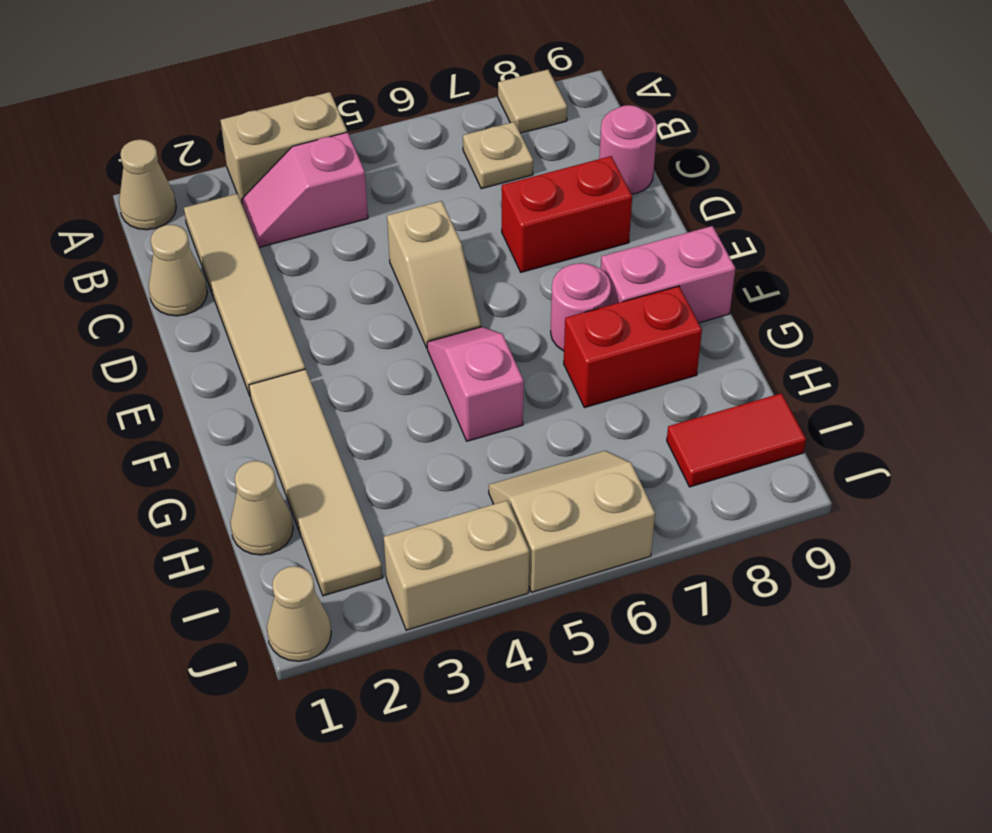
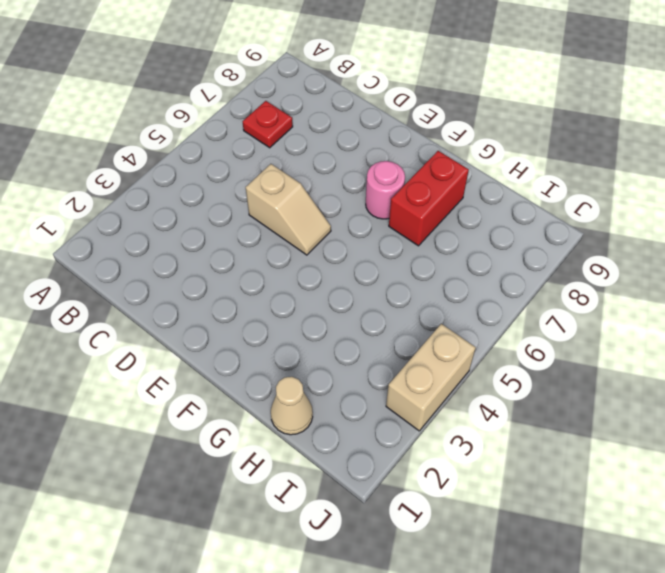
red plate B7 level 1 -> tan plate B7 level 1
none -> tan cone A1 level 1
none -> tan brick A3:A4 level 1
none -> tan tile A8 level 1

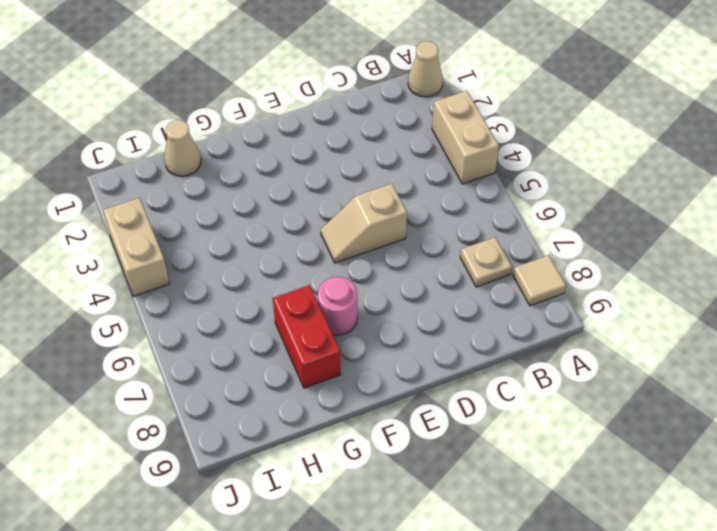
none -> tan tile B2:E2 level 1
none -> pink slope B3:B4 level 1 top 4
none -> tan cone C1 level 1

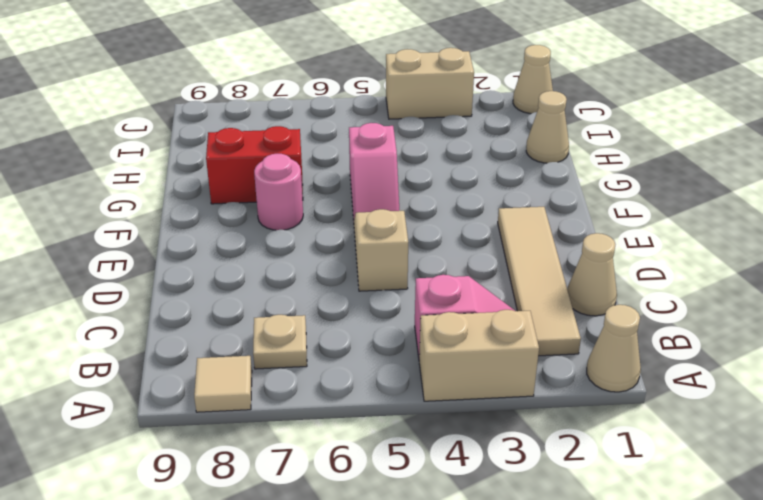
none -> pink round brick C9 level 1
none -> red brick D7:D8 level 1
none -> tan tile F2:I2 level 1

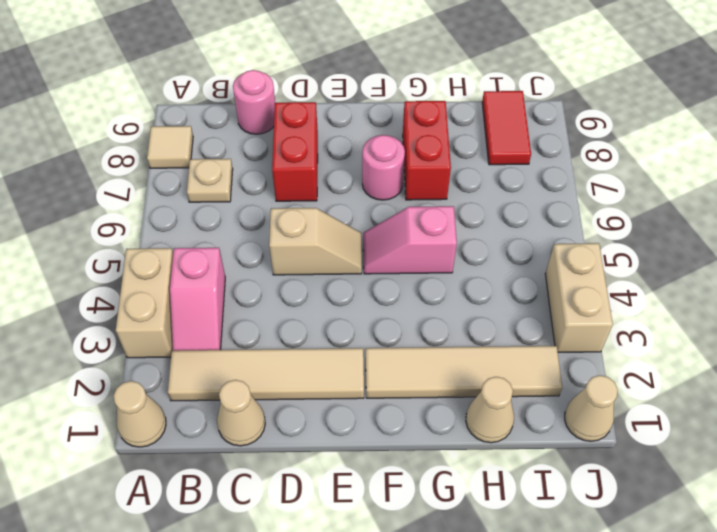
none -> pink brick F8:F9 level 1
none -> tan slope I5:J6 level 1 top J

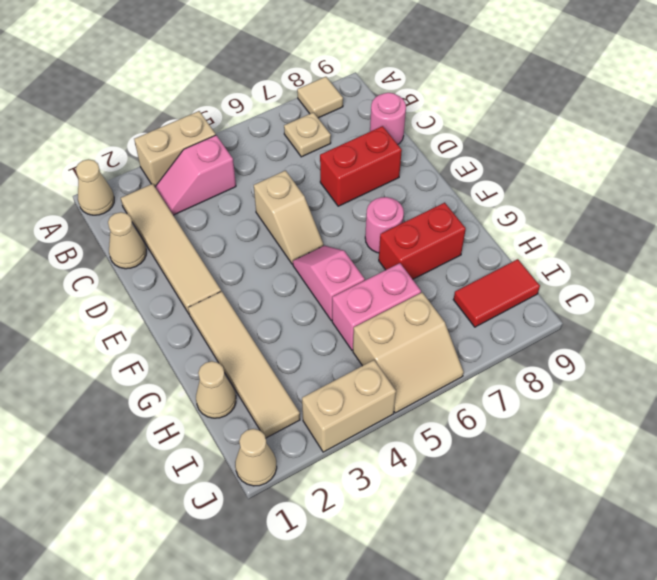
pink brick H5:H6 level 1 -> pink brick F8:F9 level 1
tan slope I5:J6 level 1 top I -> tan slope I5:J6 level 1 top J

